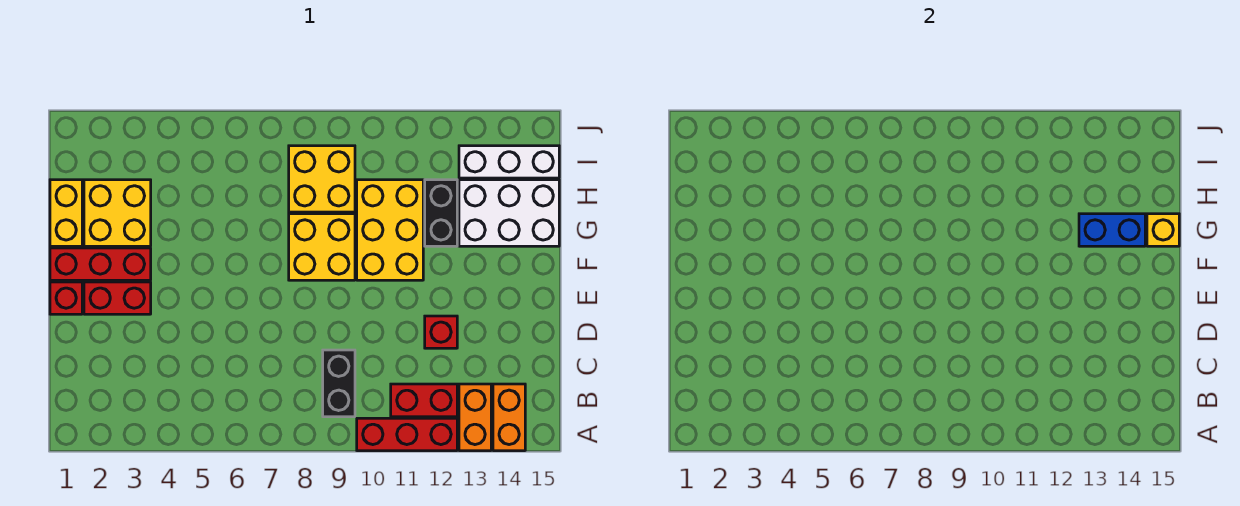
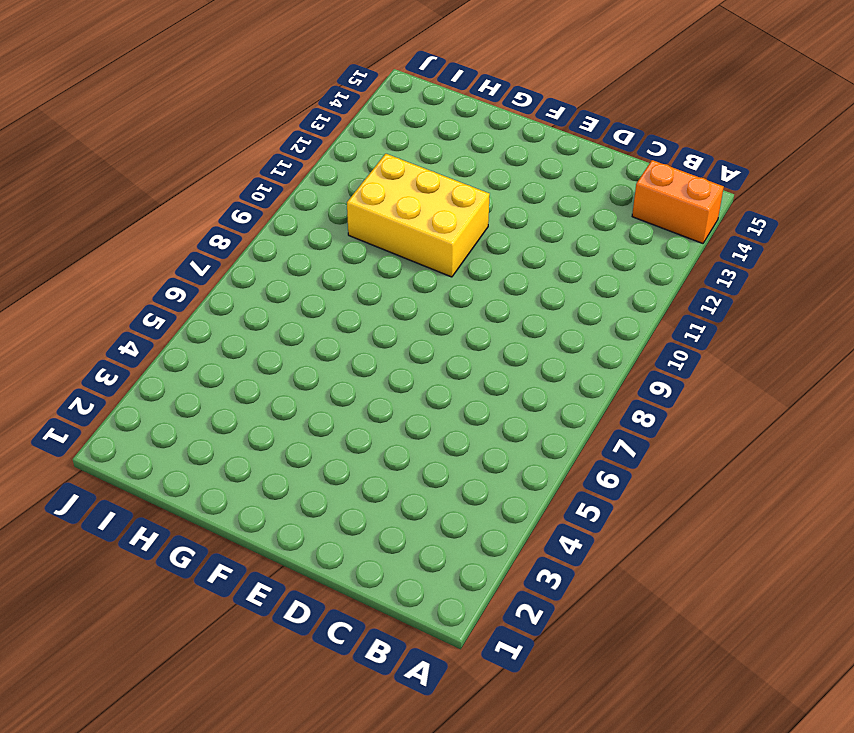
none -> red brick A10:A12 level 1
none -> orange brick A13:B13 level 1
none -> black brick B9:C9 level 1

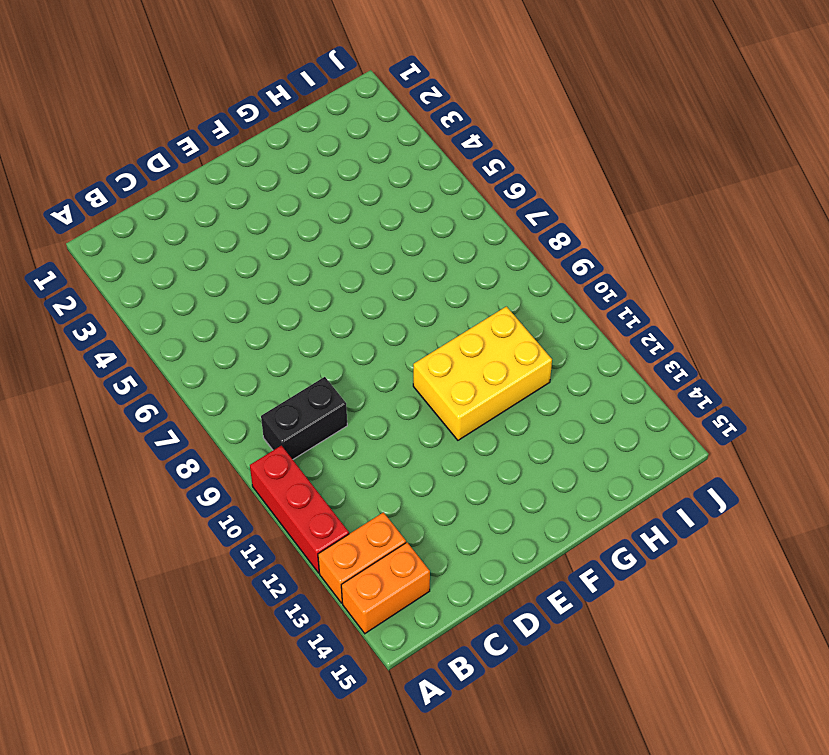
none -> red brick B11:B12 level 1
none -> red brick D12 level 1
none -> red brick E1 level 1

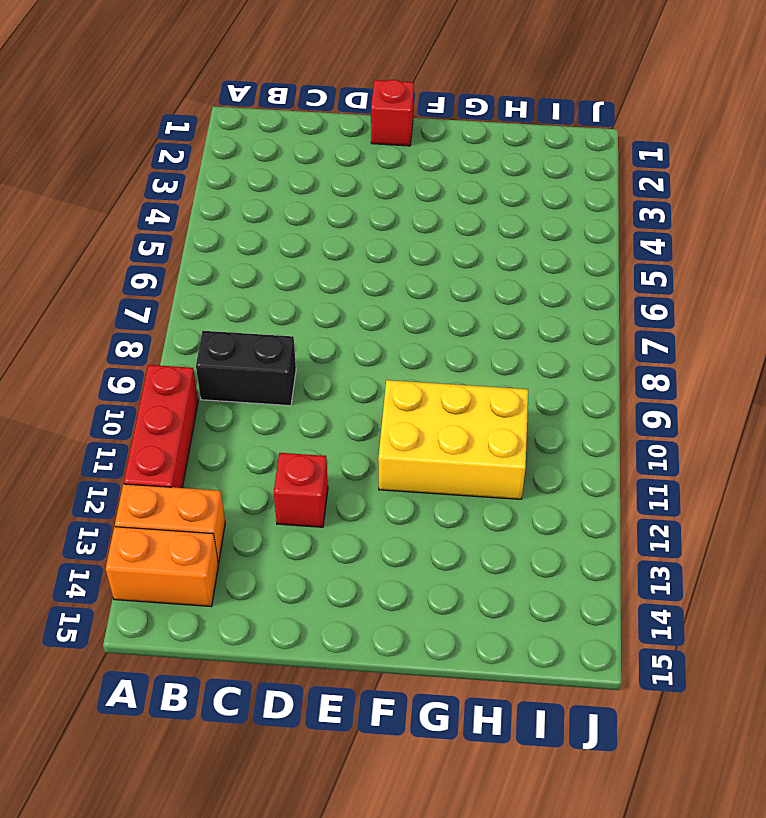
none -> red brick B11:B12 level 1
none -> red brick E2:E3 level 1
none -> red brick F1:F3 level 1

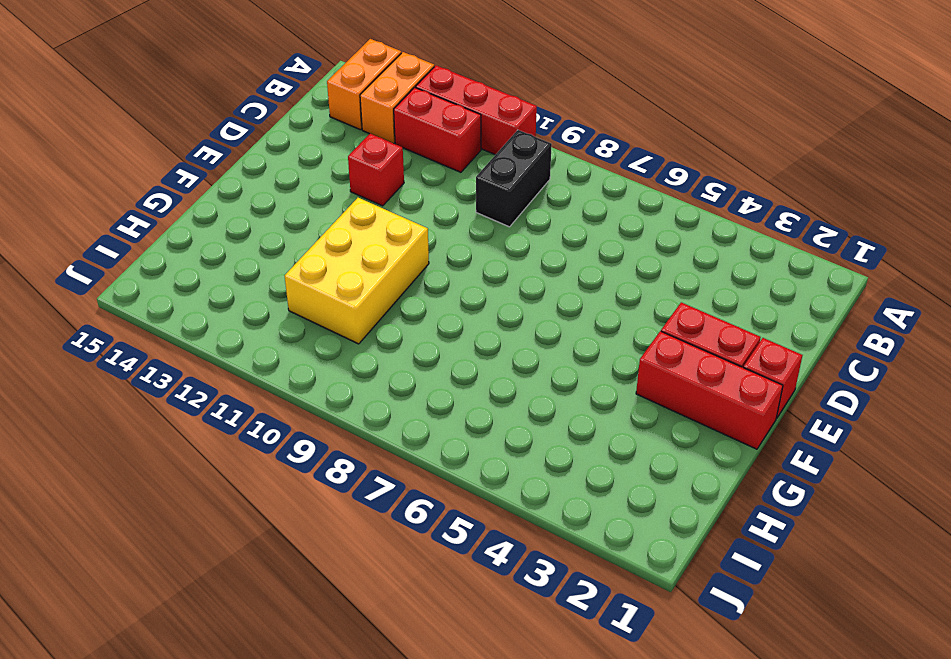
none -> yellow brick F8:G9 level 1
none -> yellow brick G1:H1 level 1
none -> yellow brick G2:H3 level 1

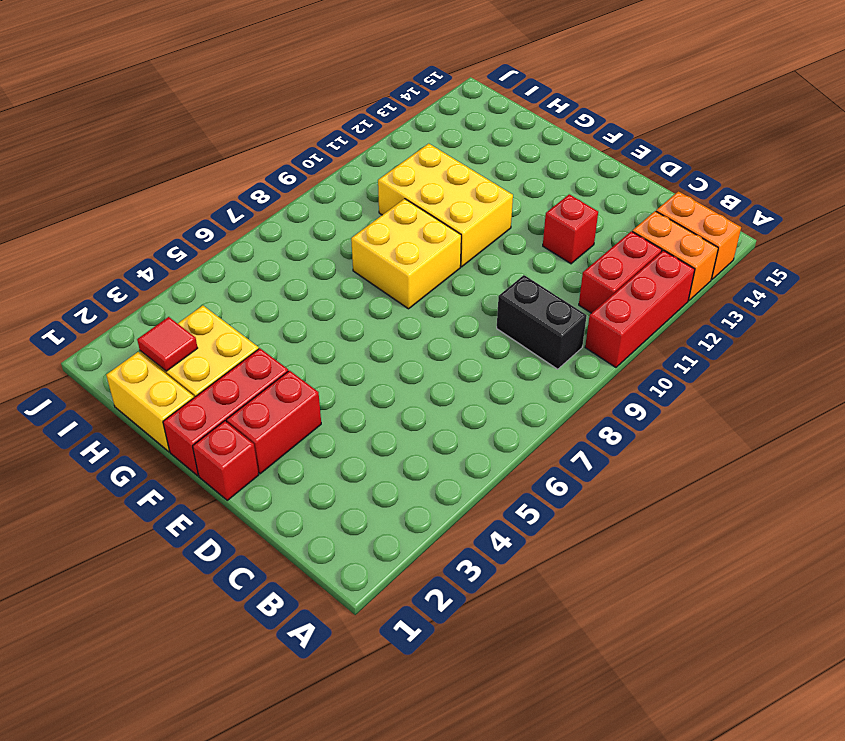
red tile H2 level 2 -> none
none -> black brick G12:H12 level 1
none -> white brick G13:H15 level 1
none -> yellow brick H8:I9 level 1

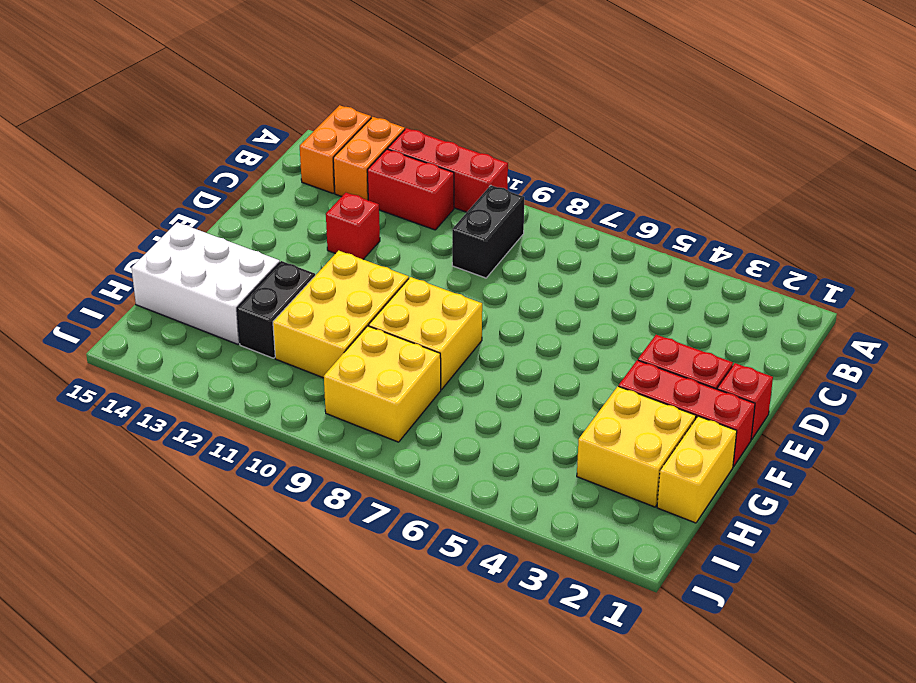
none -> white brick I13:I15 level 1
none -> blue brick G13:G14 level 2
none -> yellow brick G15 level 2

